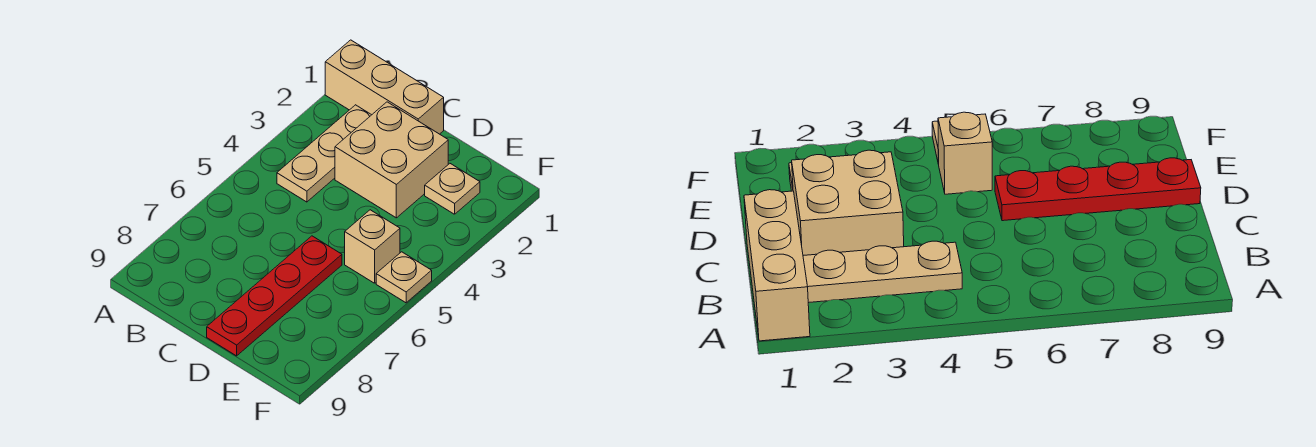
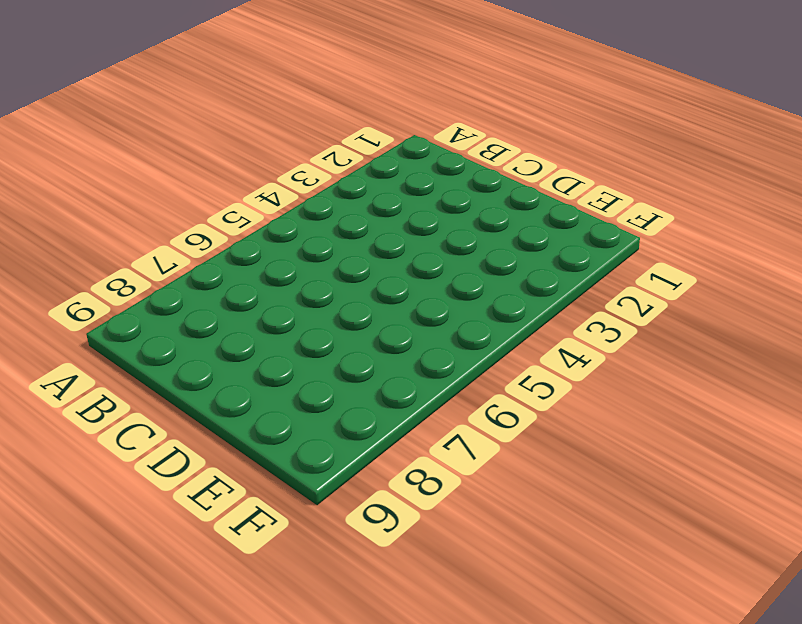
none -> tan brick A1:C1 level 1
none -> tan plate B2:B4 level 1

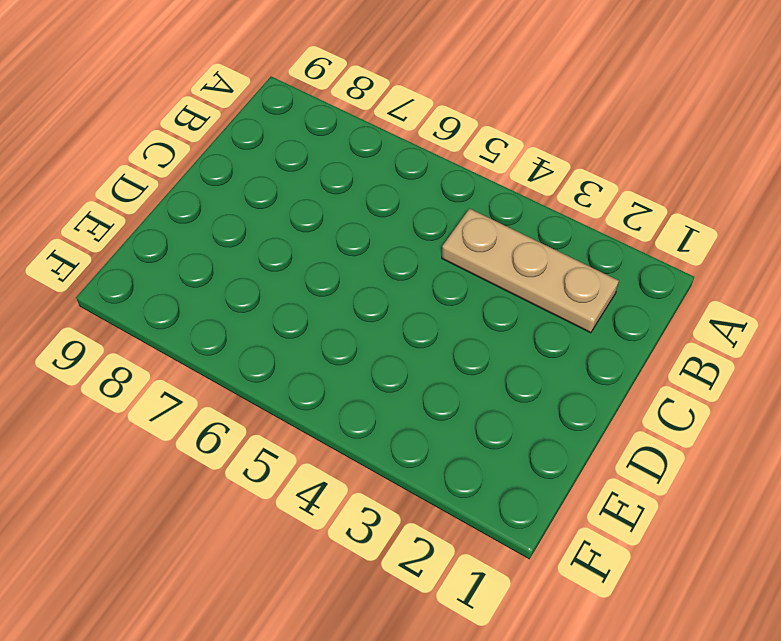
none -> tan brick A1:C1 level 1
none -> tan brick C2:D3 level 1

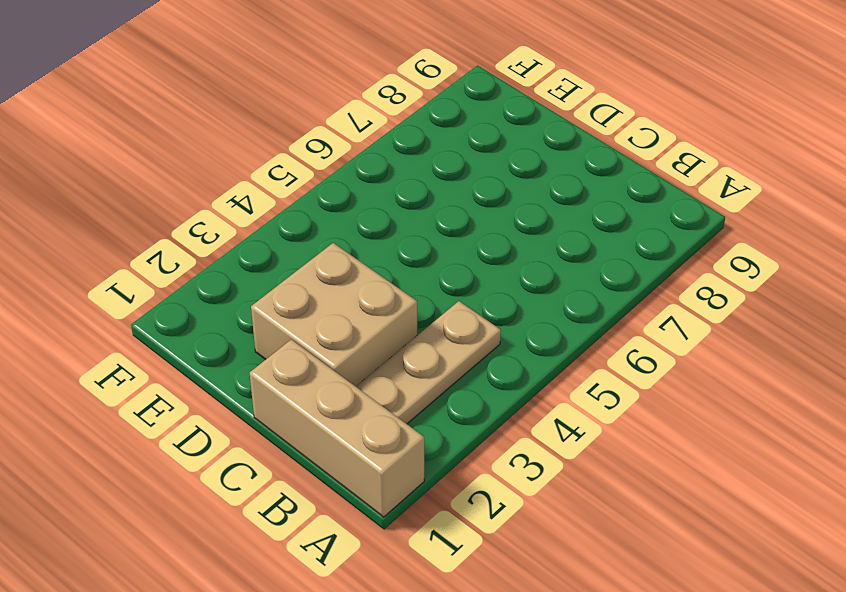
none -> red plate D6:D9 level 1
none -> tan plate E2 level 1

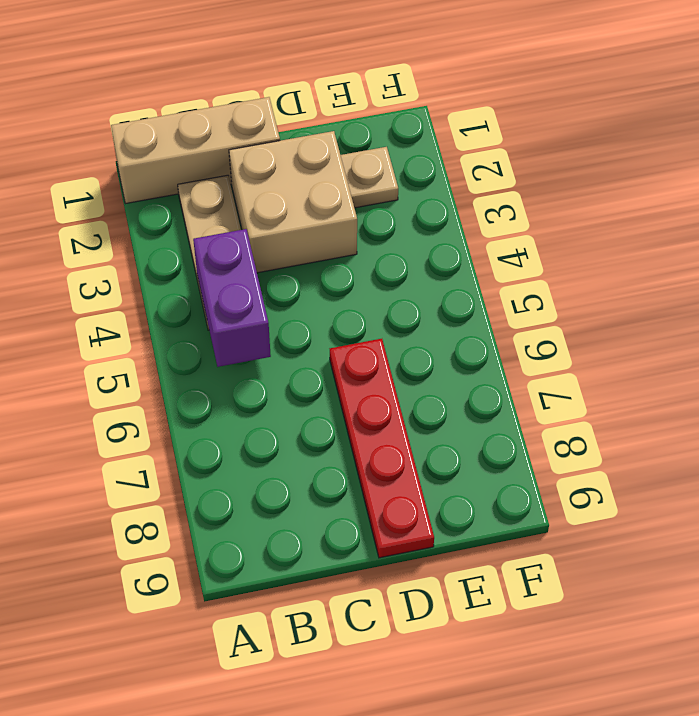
purple brick B4:B5 level 2 -> none
none -> tan brick E5 level 1
none -> tan plate F5 level 1

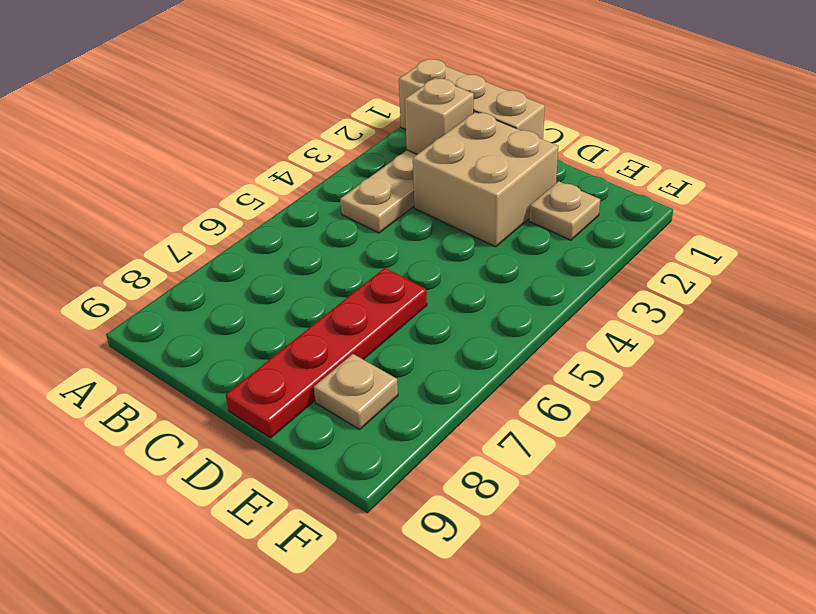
tan brick B2 level 2 -> tan brick E5 level 1
tan plate E8 level 1 -> tan plate F5 level 1

